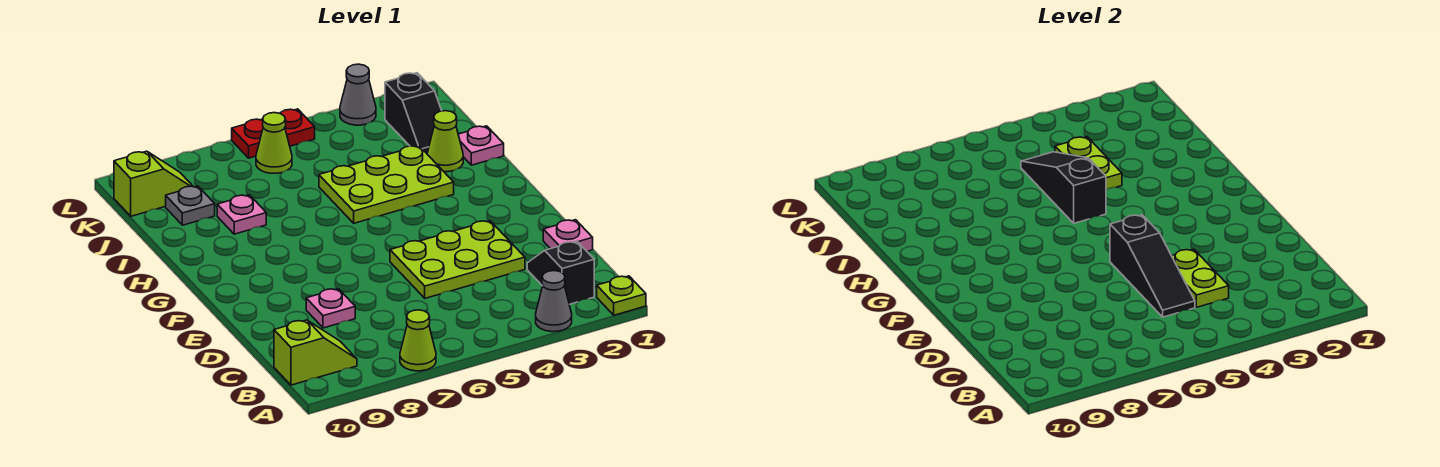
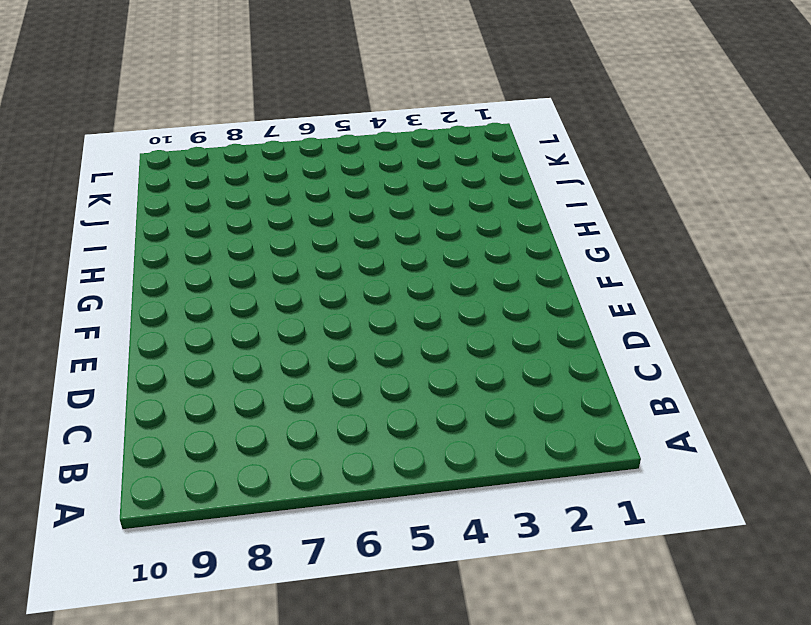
none -> lime plate A1 level 1
none -> grey cone A3 level 1
none -> lime cone A7 level 1

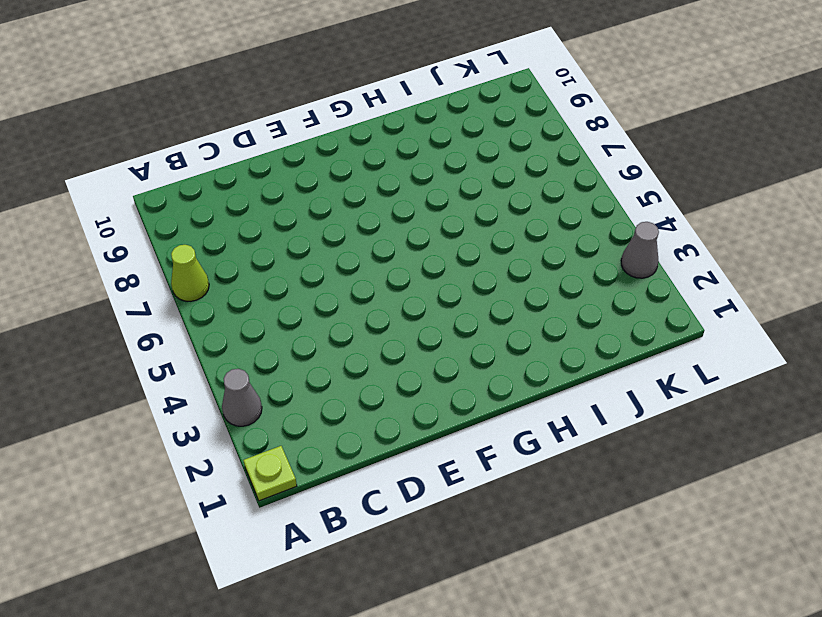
none -> black slope B2:C2 level 1 top B
none -> lime slope B9:B10 level 1 top 10
none -> pink plate D1 level 1

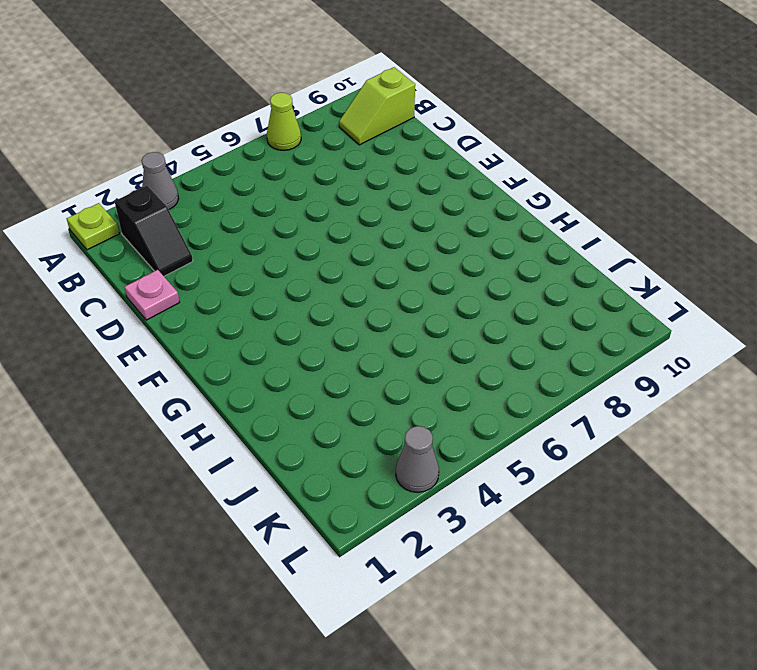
none -> lime plate D3:E5 level 1
none -> pink plate D8 level 1
none -> lime plate H3:I5 level 1

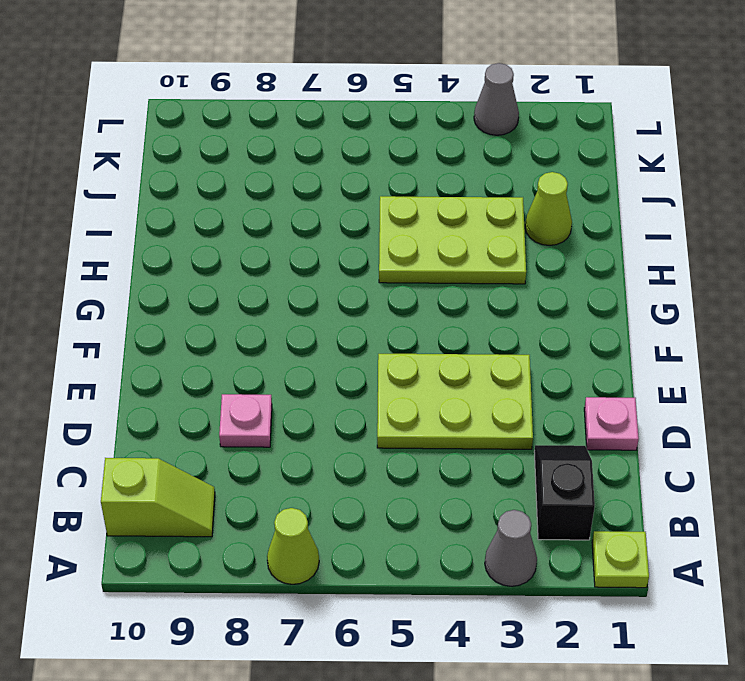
none -> pink plate I1 level 1
none -> pink plate I8 level 1
none -> black slope J2:K2 level 1 top K

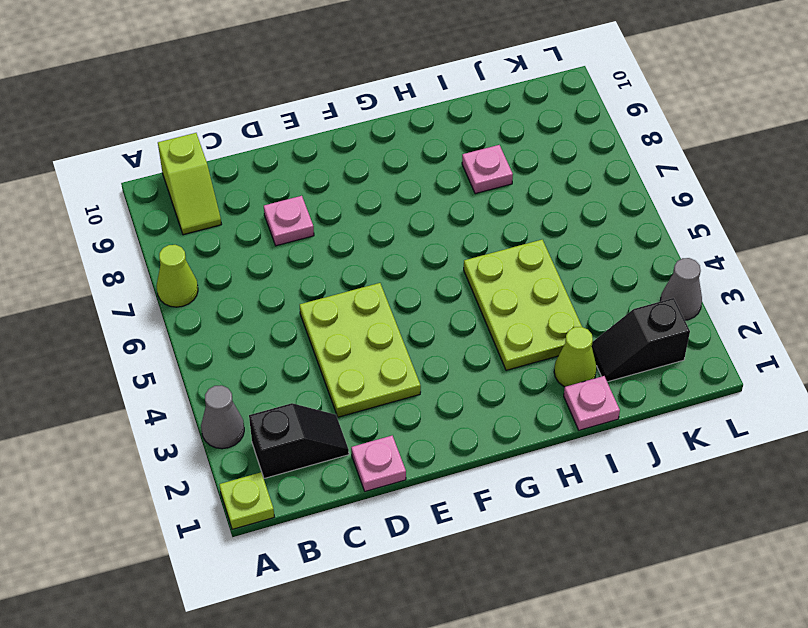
none -> grey plate J9 level 1
none -> lime cone K6 level 1
none -> lime slope K9:K10 level 1 top 10

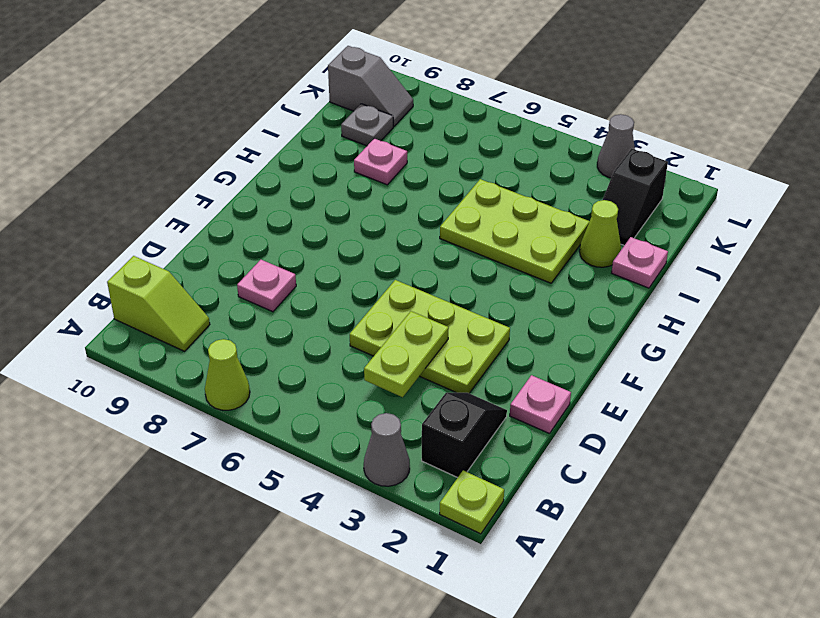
grey slope K9:K10 level 1 top 10 -> lime slope K9:K10 level 1 top 10
none -> lime cone K6 level 1
none -> red plate L5:L6 level 1
none -> black slope C5:E5 level 2 top E

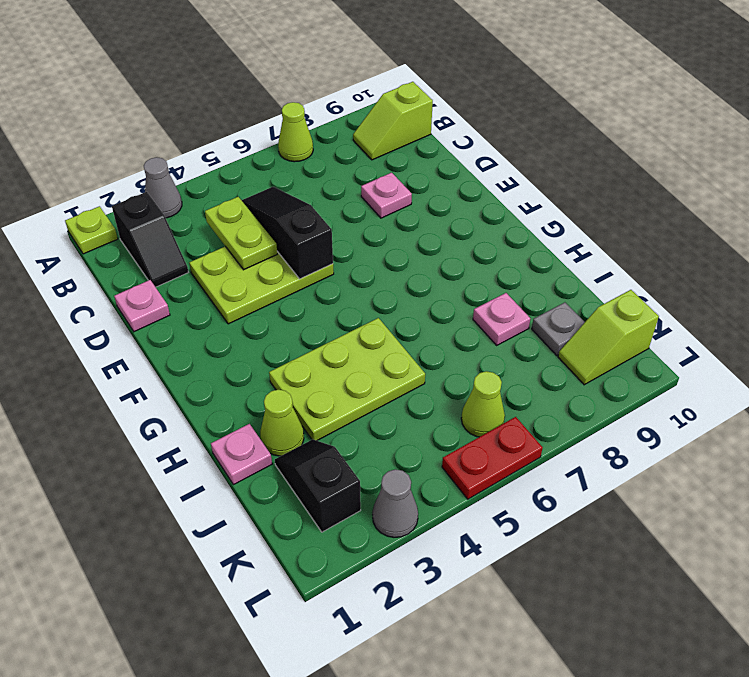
none -> black slope H5:J5 level 2 top H
none -> lime plate I4:J4 level 2

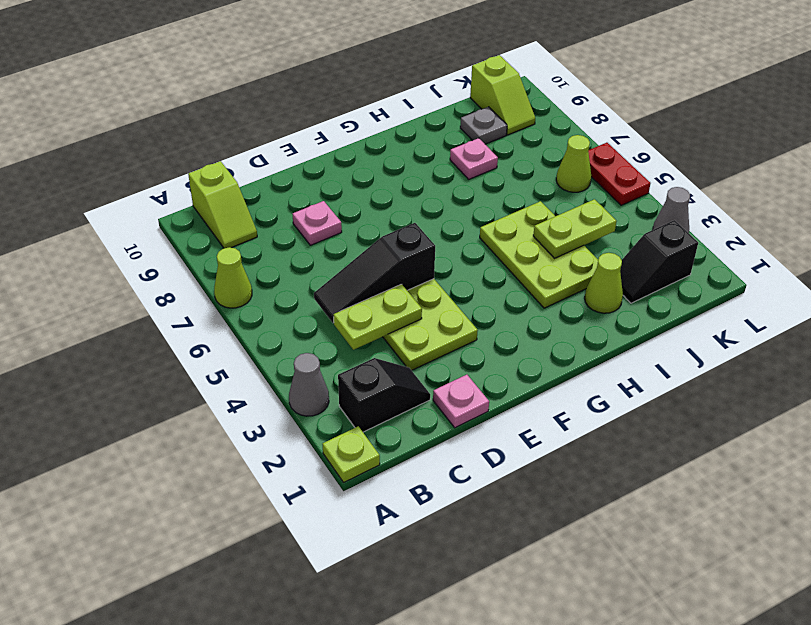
none -> pink plate I1 level 1
none -> black slope H5:J5 level 2 top H

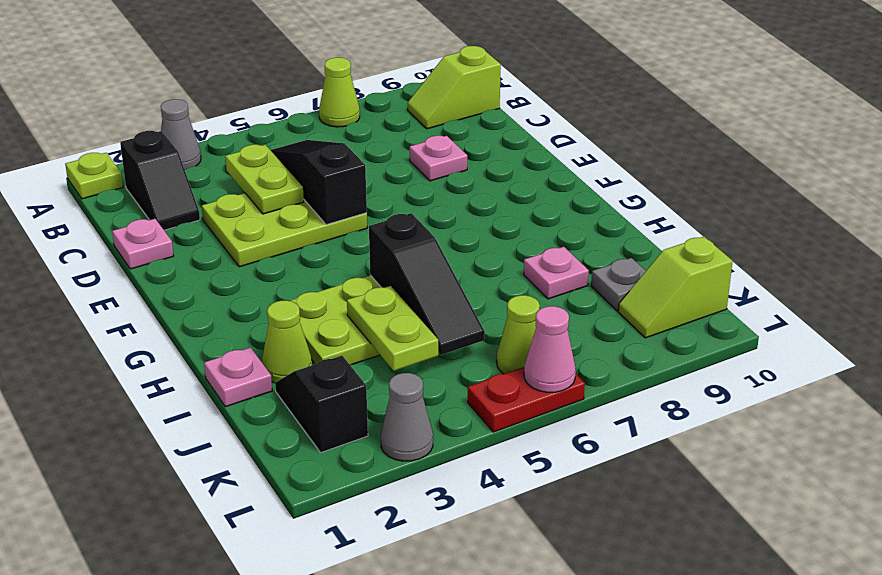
pink cone L6 level 2 -> none

